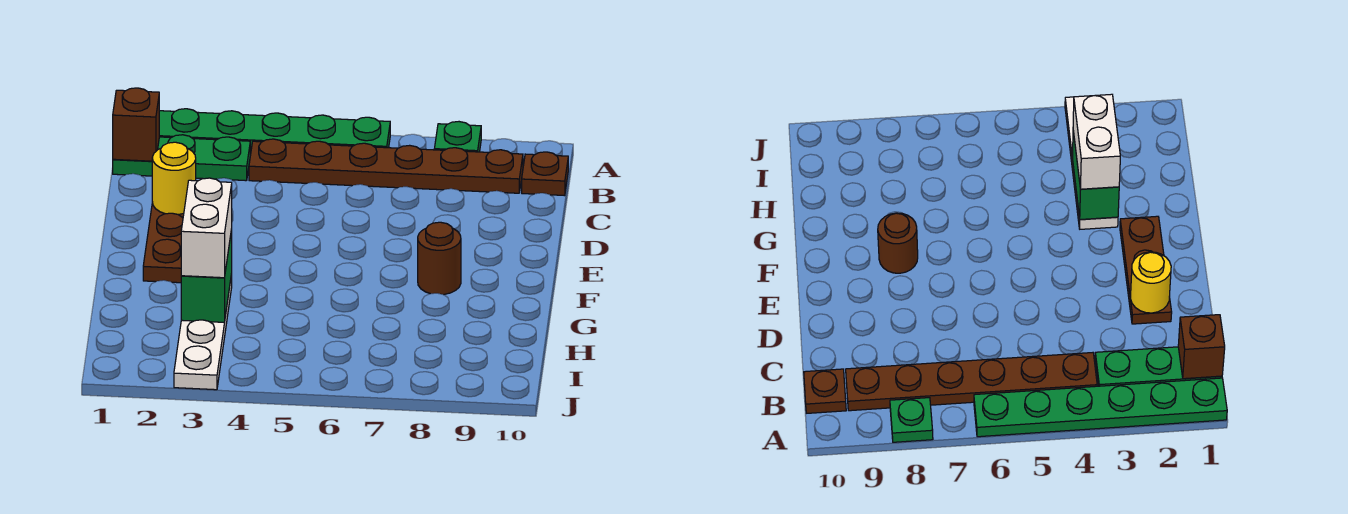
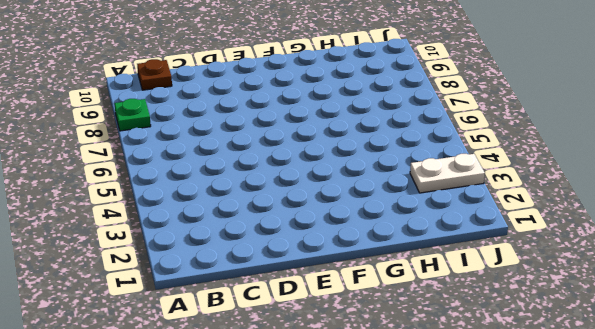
white plate I3:J3 level 1 -> white plate G3:J3 level 1
none -> green plate A1:A6 level 1
none -> green plate B1:B3 level 1
none -> brown plate B4:B9 level 1

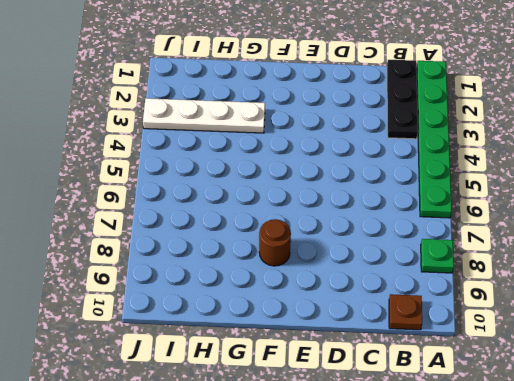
black plate B1:B3 level 1 -> green plate B1:B3 level 1
none -> brown plate B4:B9 level 1
none -> brown plate D2:F2 level 1
none -> brown brick B1 level 2

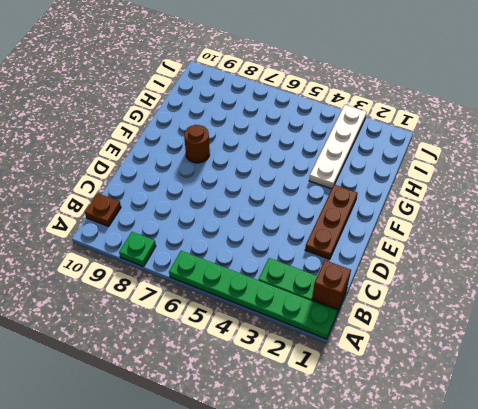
none -> brown plate B4:B9 level 1
none -> yellow round brick D2 level 2
none -> green brick G3:H3 level 2

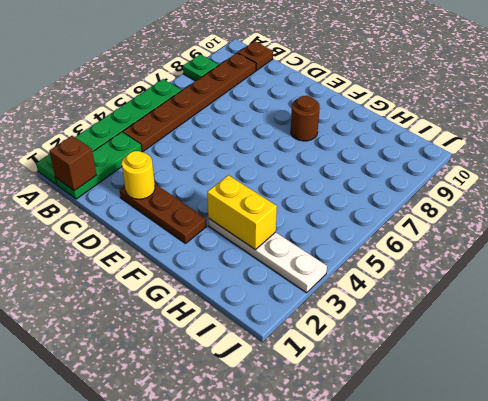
yellow brick G3:H3 level 2 -> green brick G3:H3 level 2
none -> white brick G3:H3 level 3

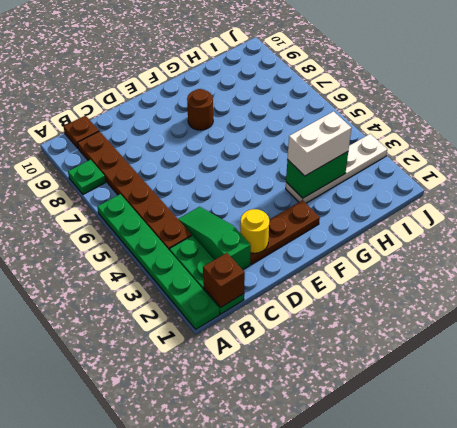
green slope C2:C4 level 1 top 2 -> none

